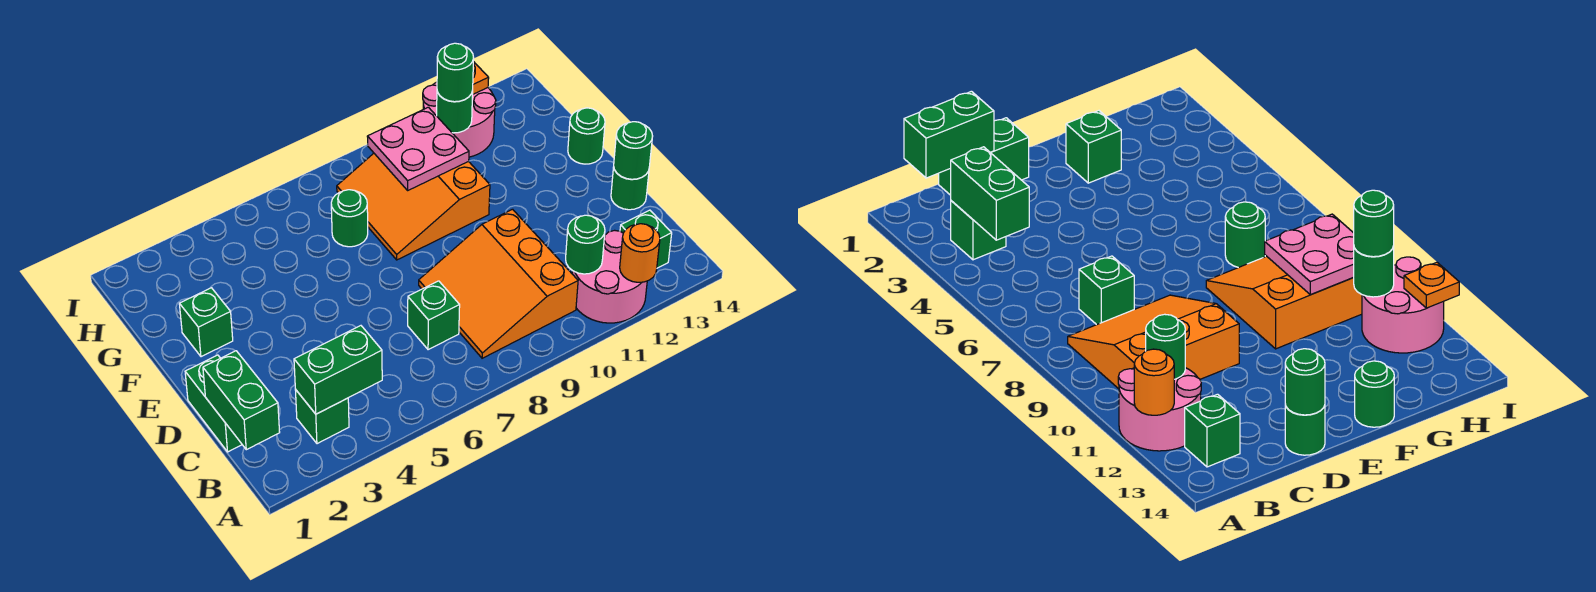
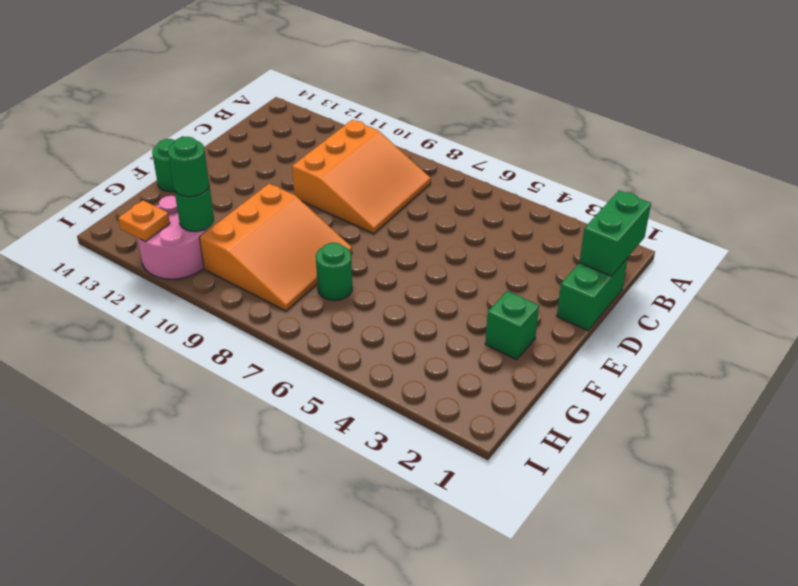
none -> pink round brick A11:B12 level 1
none -> green brick B3 level 1
none -> green brick B13 level 1

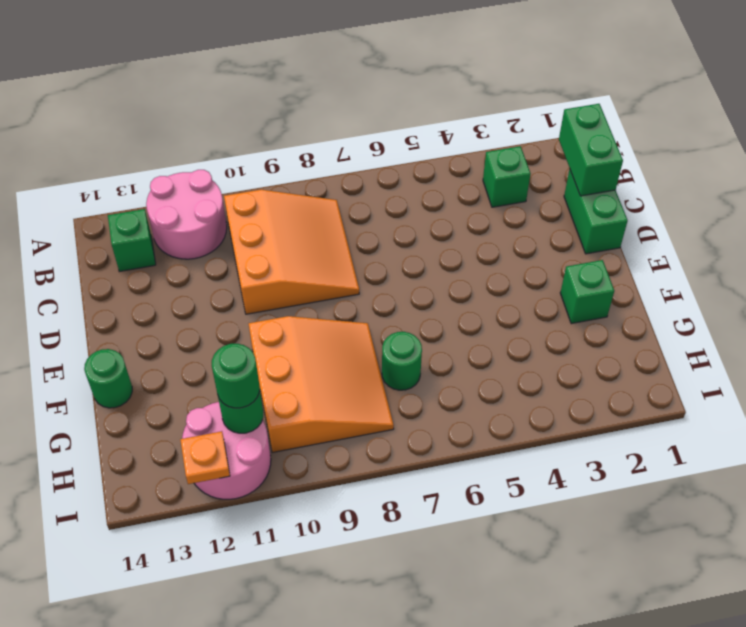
none -> green brick C7 level 1
none -> green round brick D14 level 1
none -> orange round brick A12 level 2

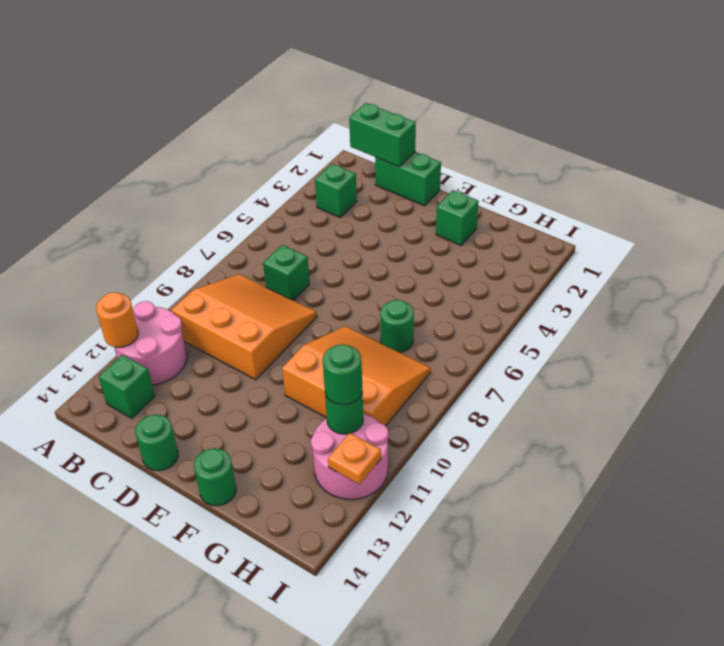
none -> green brick B3:B4 level 2
none -> green round brick B11 level 2
none -> green round brick D14 level 2

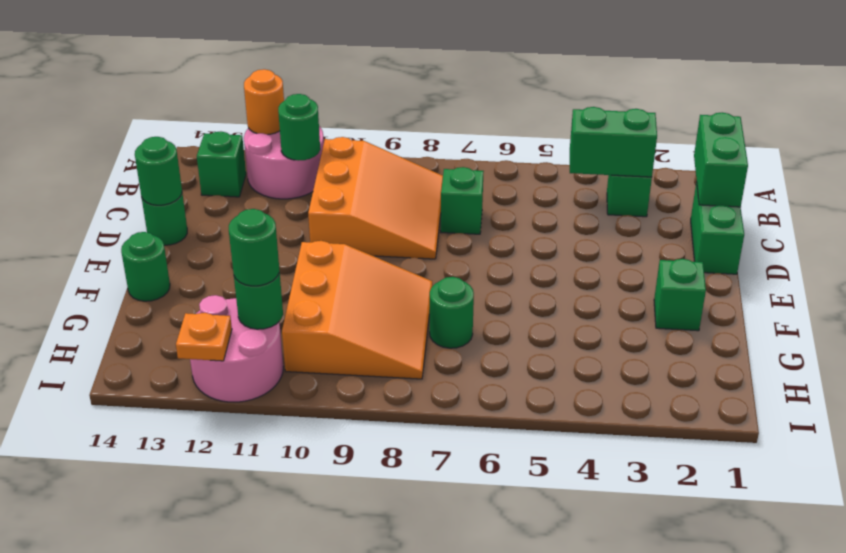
none -> pink plate G9:H10 level 2

